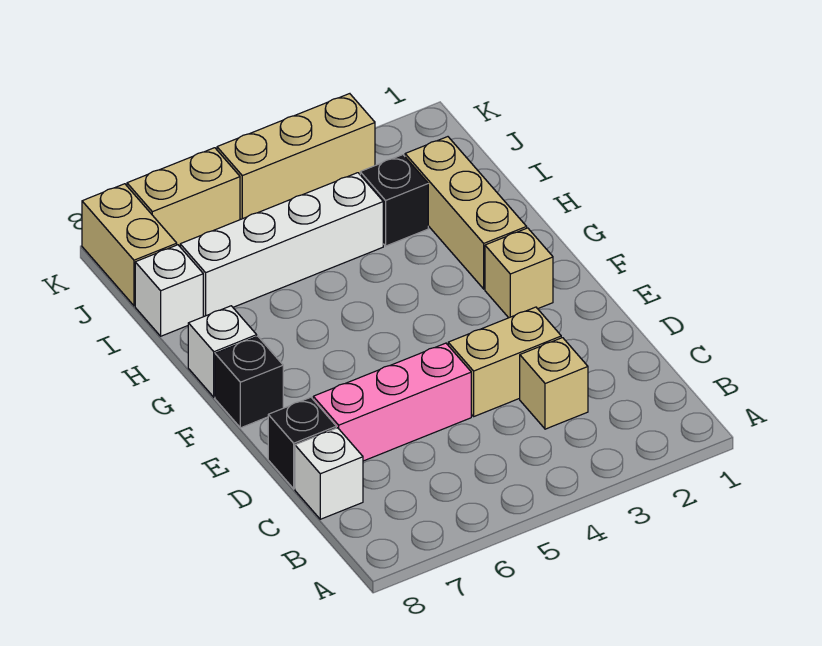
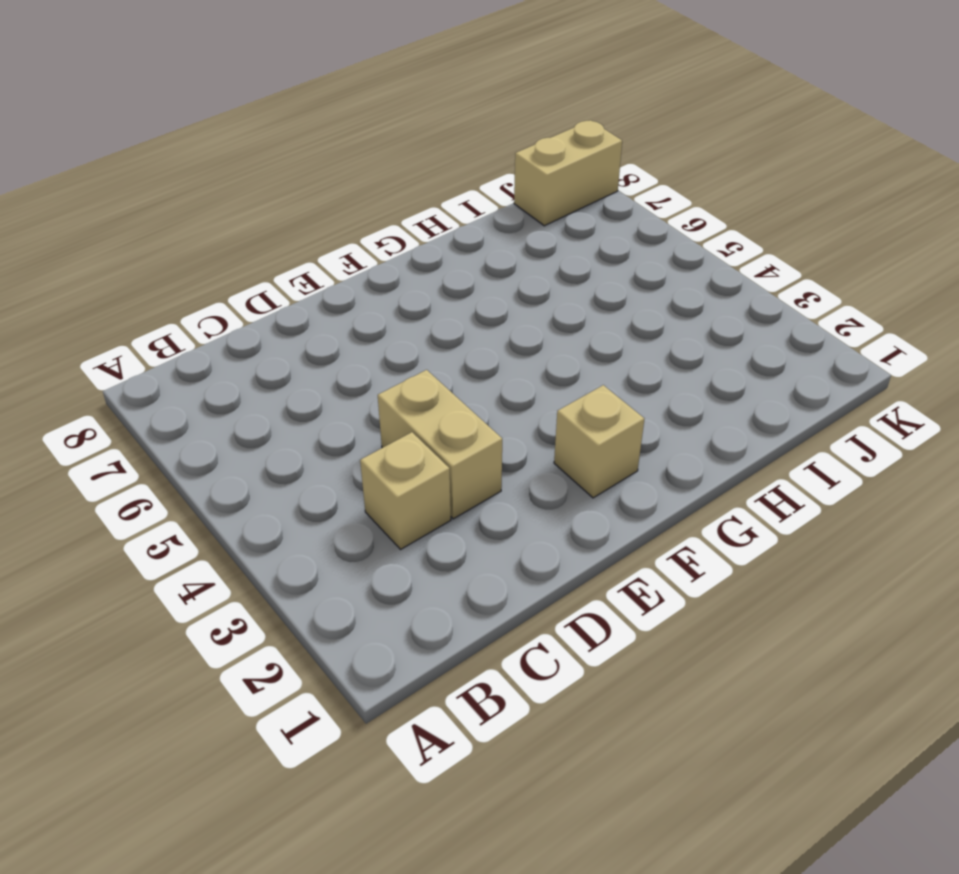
none -> white brick C8 level 1
none -> pink brick D5:D7 level 1
none -> black brick D8 level 1

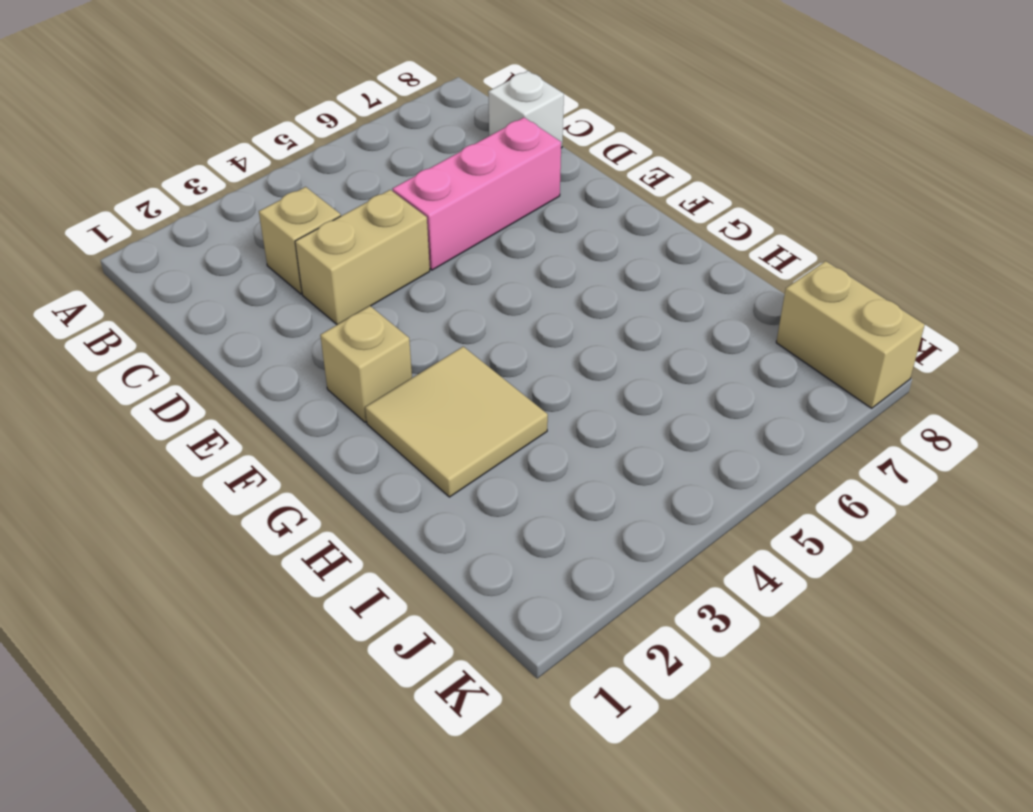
tan tile G2:H3 level 1 -> tan brick G2:I2 level 1
none -> black brick D8 level 1
none -> black brick F8 level 1
none -> white brick G8 level 1

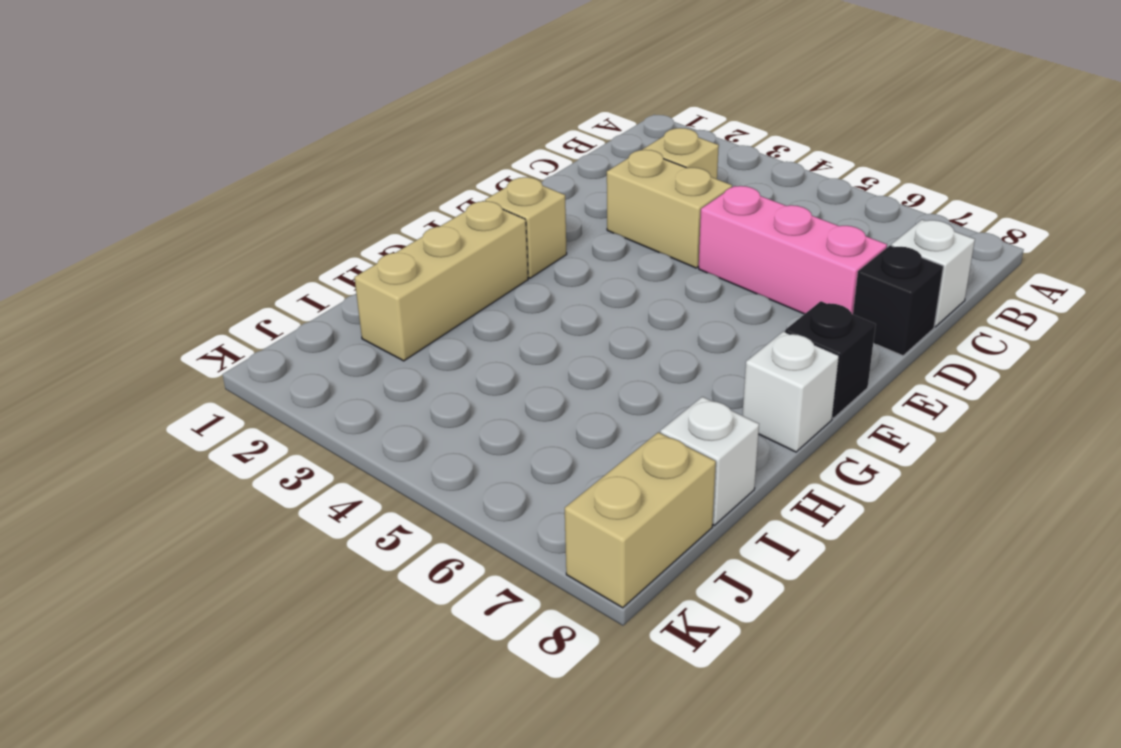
none -> black brick I3 level 1
none -> white brick I4:I7 level 1
none -> tan brick K3:K5 level 1

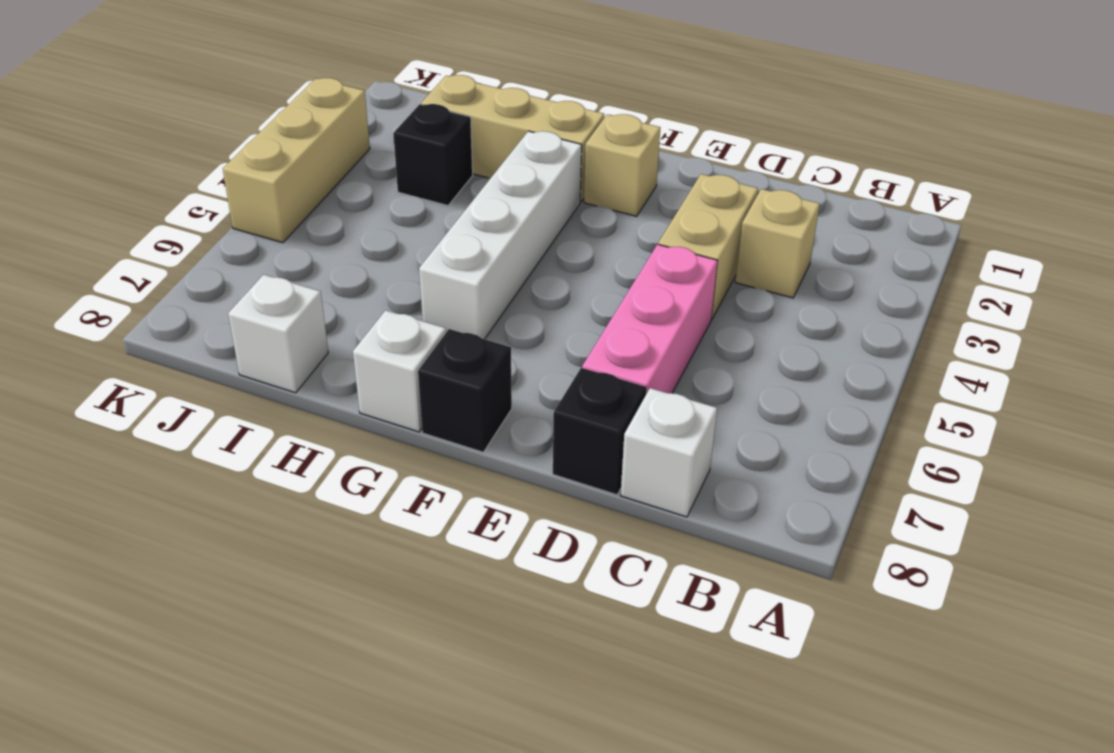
white brick G3:G6 level 1 -> white brick I4:I7 level 1
none -> tan brick J8:K8 level 1
none -> tan brick K6:K7 level 1

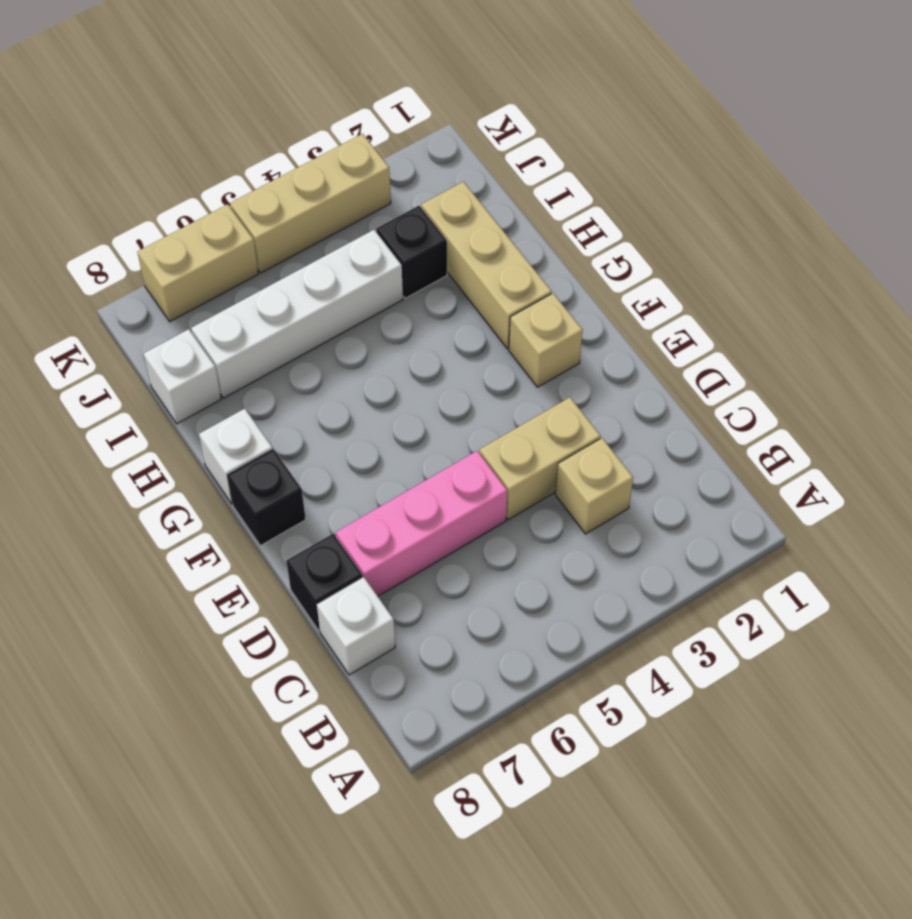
none -> tan brick J8:K8 level 1

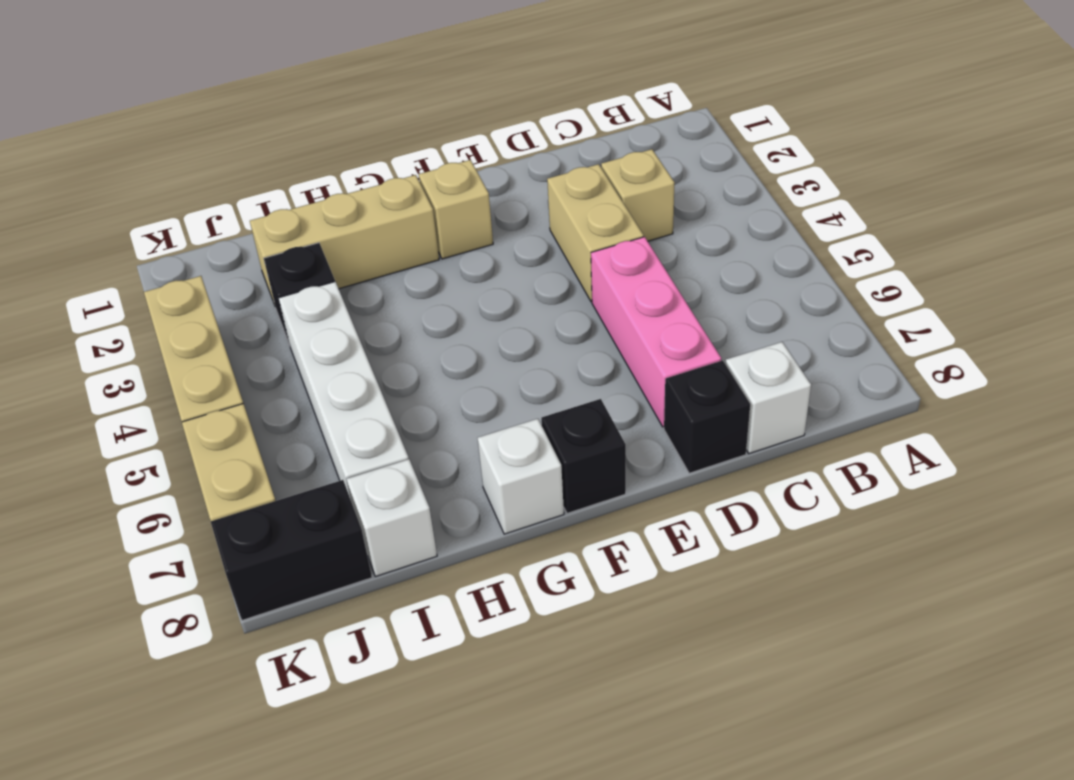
black brick J8:K8 level 1 -> tan brick J8:K8 level 1

